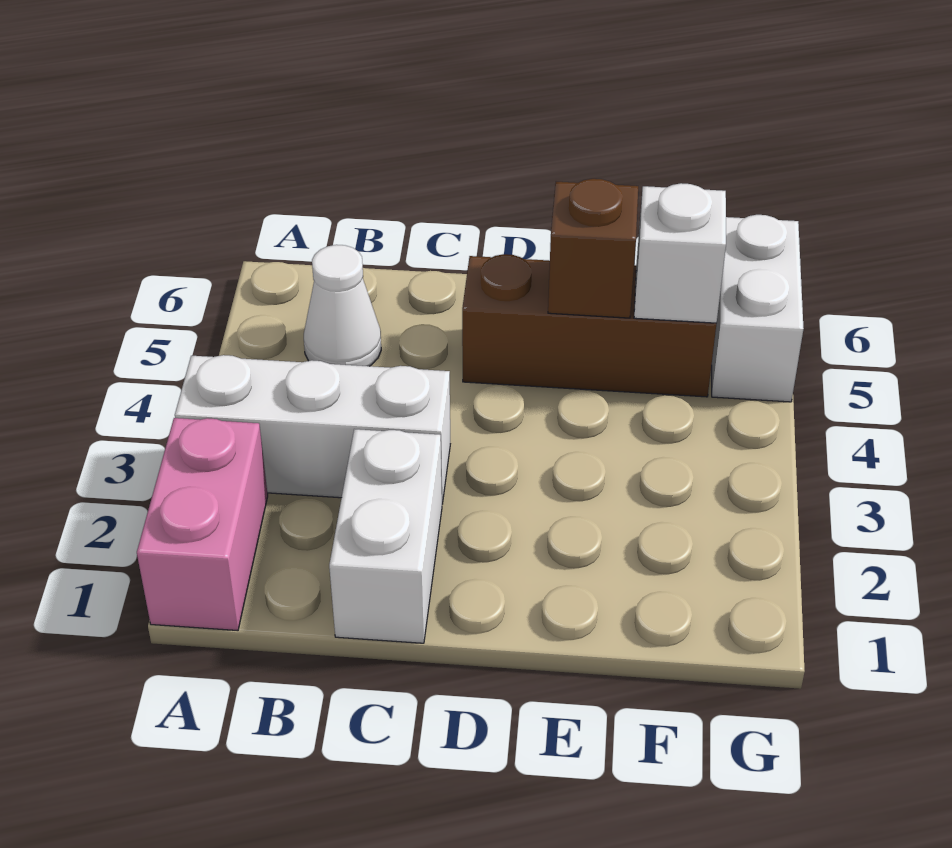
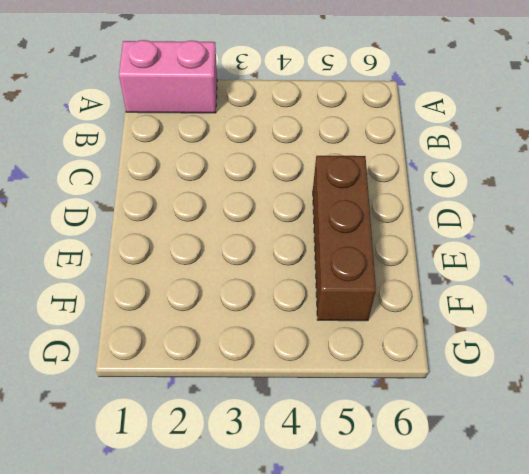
none -> white brick A3:C3 level 1
none -> white cone B5 level 1

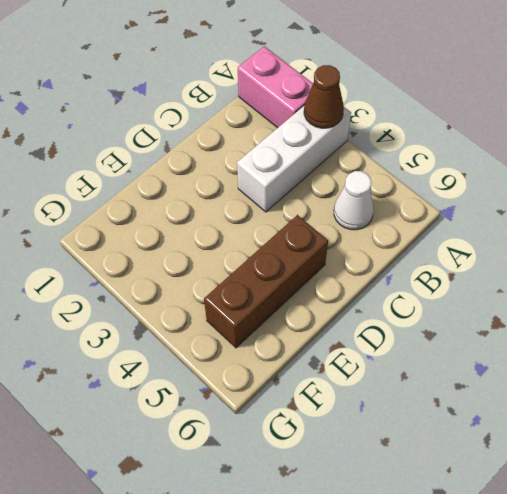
brown cone A3 level 2 -> none
none -> white brick C1:C2 level 1
none -> white brick G5:G6 level 1

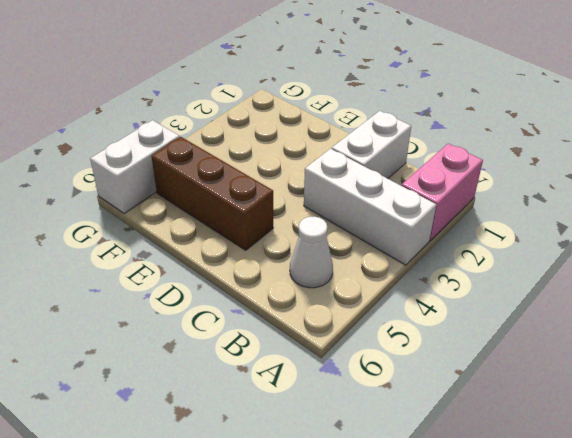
none -> brown brick E5 level 2
none -> white brick F5 level 2

